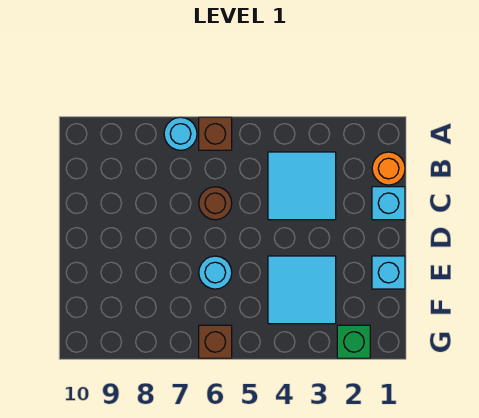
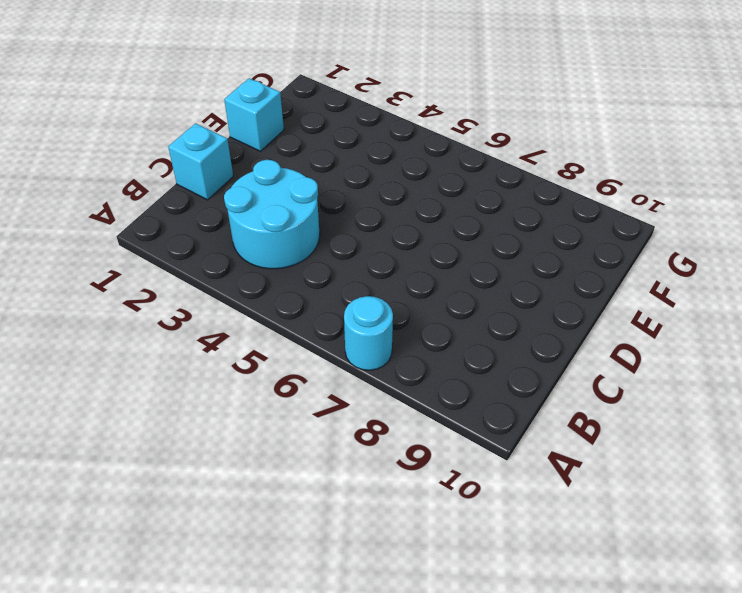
cyan round brick B3:C4 level 1 -> cyan tile B3:C4 level 1
none -> brown brick A6 level 1
none -> orange round brick B1 level 1

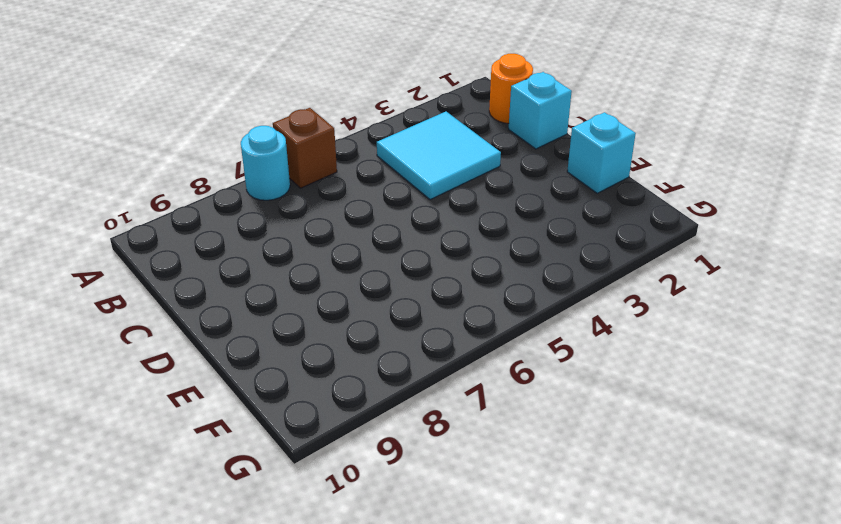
none -> brown round brick C6 level 1
none -> cyan tile E3:F4 level 1

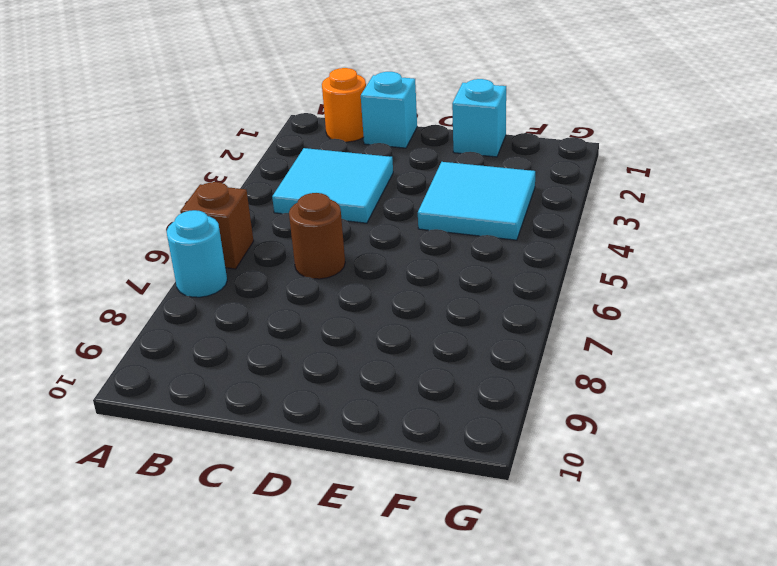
none -> cyan round brick E6 level 1
none -> green brick G2 level 1

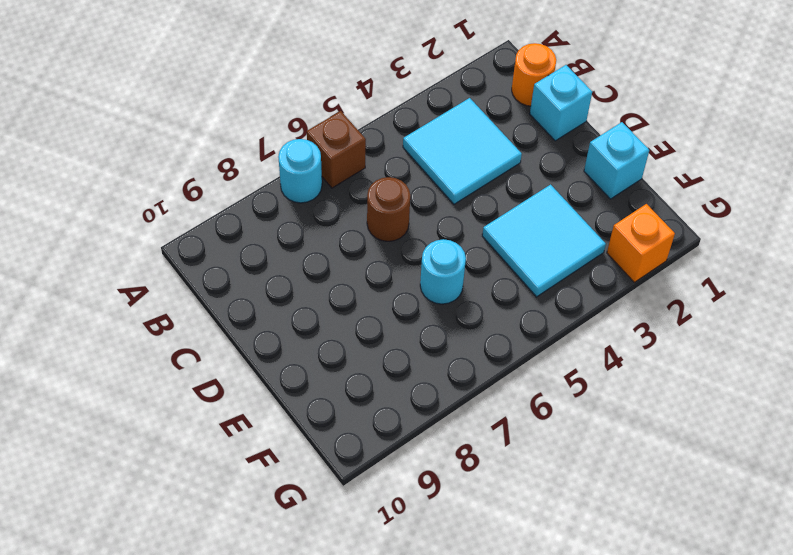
orange brick G2 level 1 -> green brick G2 level 1
none -> brown brick G6 level 1

